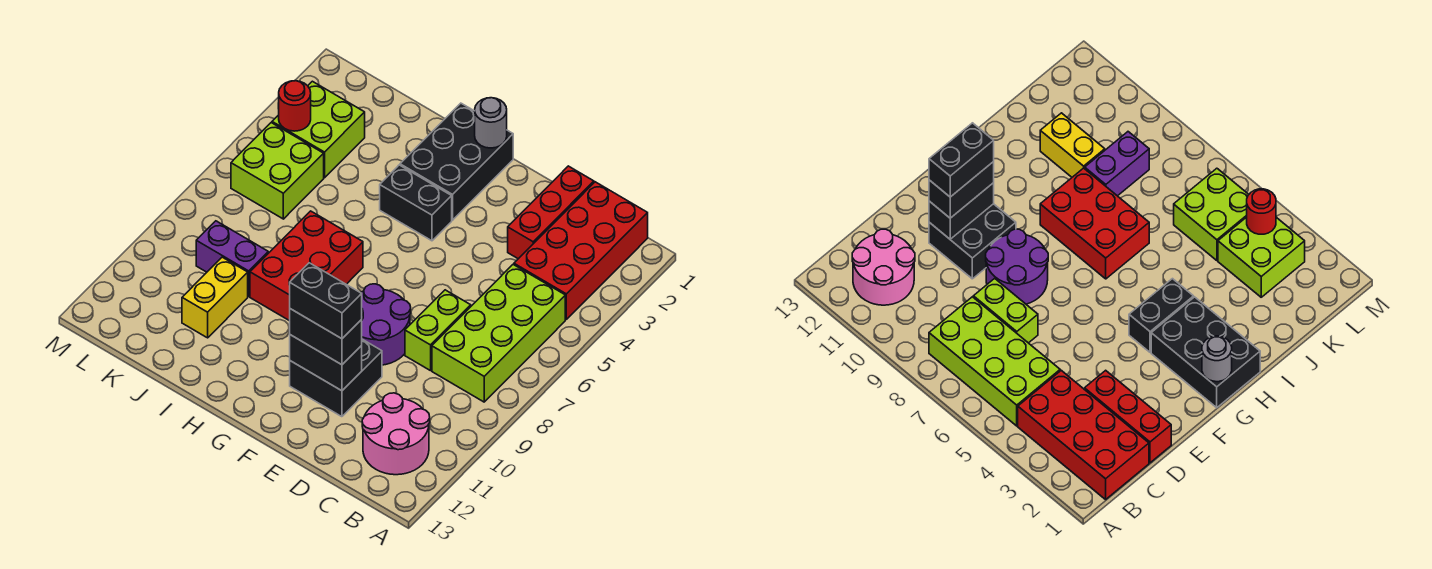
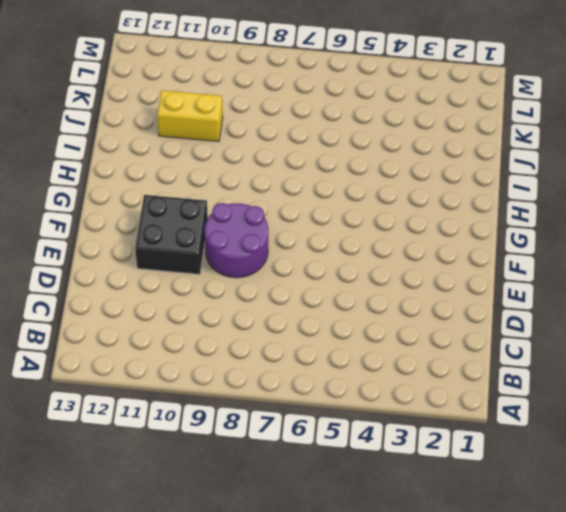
none -> red brick B1:C4 level 1
none -> lime brick B5:C8 level 1
none -> pink round brick B11:C12 level 1

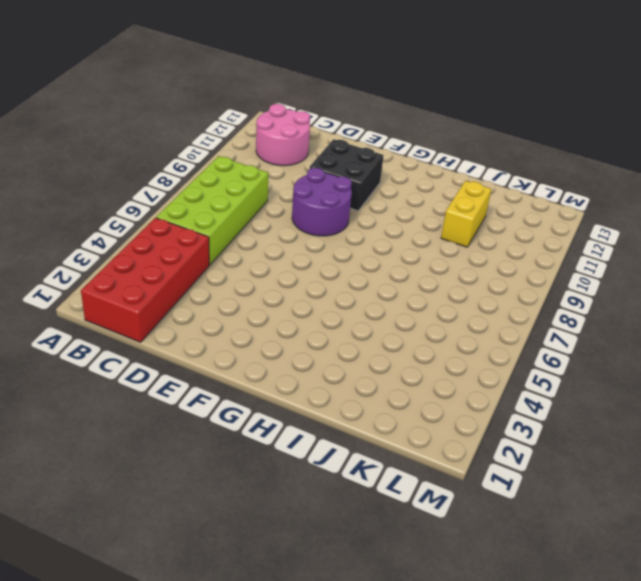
none -> red brick D1:D3 level 1
none -> lime brick D7:D8 level 1
none -> black brick G1:H3 level 1

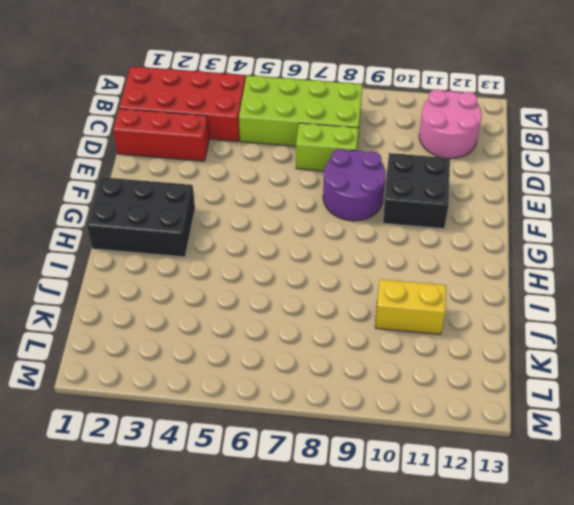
none -> black brick G4:H4 level 1
none -> red brick H7:I9 level 1
none -> purple brick J9:K9 level 1

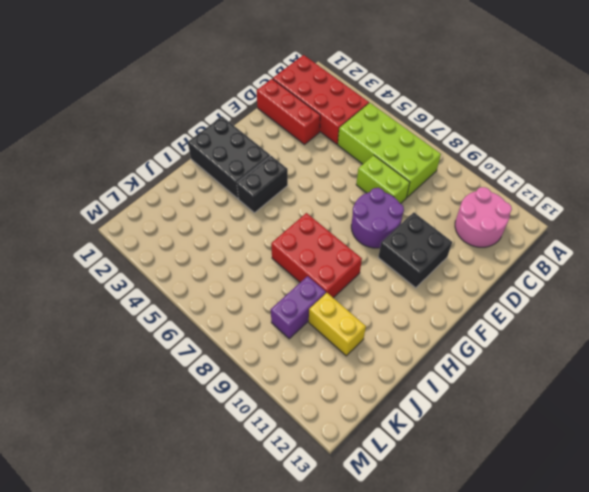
none -> lime brick K3:L4 level 1
none -> lime brick K5:L6 level 1
none -> black brick E11:F11 level 2

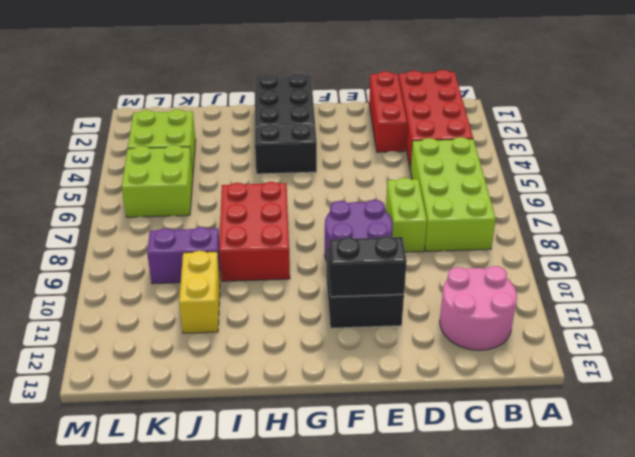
none -> grey round brick G1 level 2
none -> red round brick L4 level 2
none -> black brick E11:F11 level 3

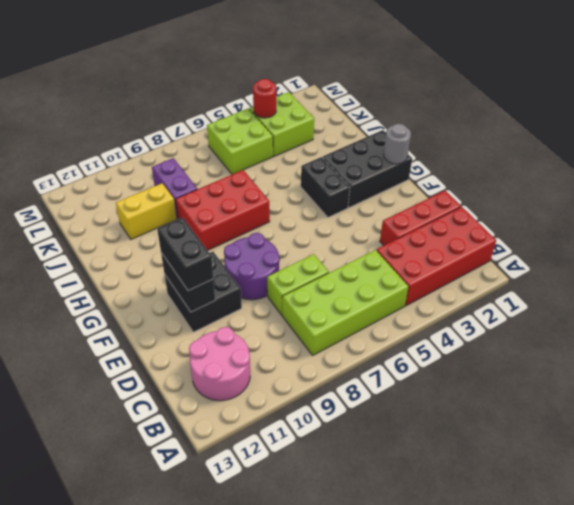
none -> black brick E11:F11 level 4

